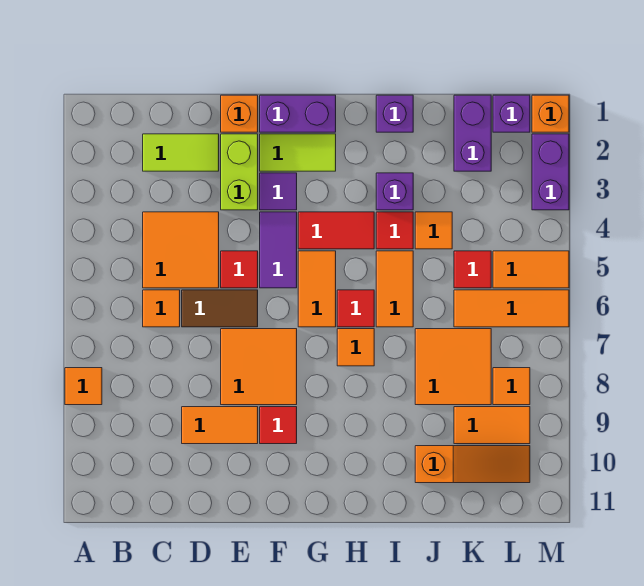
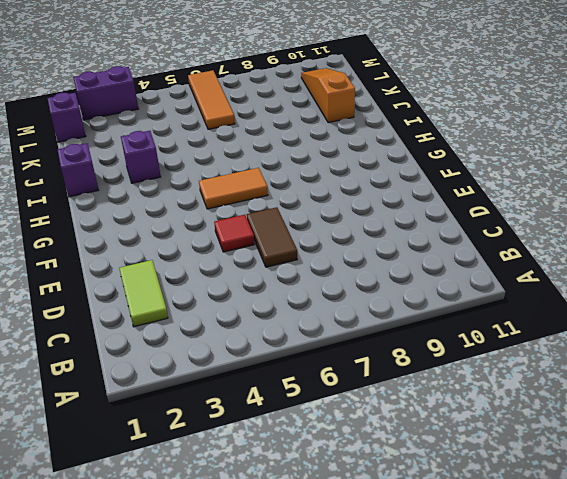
none -> orange tile A8 level 1
none -> orange tile C4:D5 level 1
none -> orange tile C6 level 1
none -> orange tile D9:E9 level 1

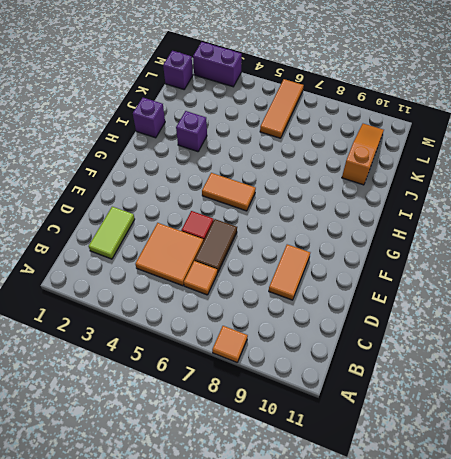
none -> orange brick E1 level 1
none -> lime brick E2:E3 level 1
none -> orange tile E7:F8 level 1
none -> purple brick F1:G1 level 1

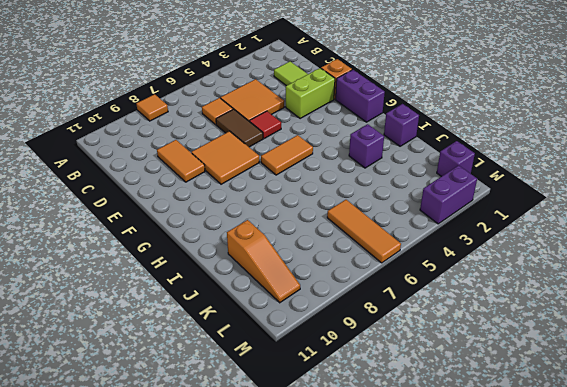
none -> lime tile F2:G2 level 1
none -> purple tile F3 level 1
none -> purple tile F4:F5 level 1
none -> red tile F9 level 1

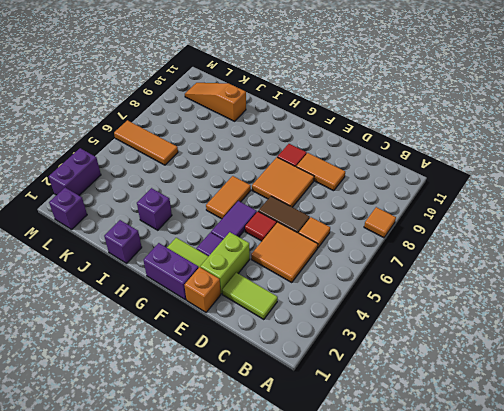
none -> red tile G4:H4 level 1
none -> red tile H6 level 1
none -> orange tile H7 level 1
none -> red tile I4 level 1

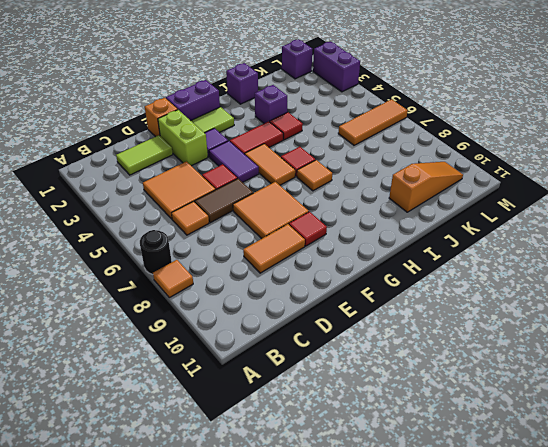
black round brick A7 level 1 -> none
none -> orange tile I5:I6 level 1
none -> orange tile J4 level 1
none -> orange tile J7:K8 level 1
none -> purple brick K1:K2 level 1

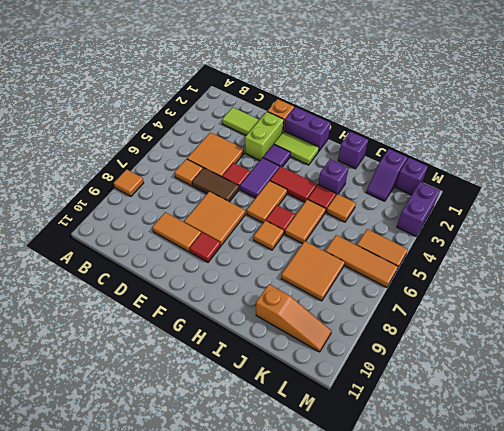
purple slope K1:K2 level 1 top 1 -> purple brick K1:K2 level 1
none -> red tile K5 level 1
none -> orange tile K9:L9 level 1
none -> orange tile L8 level 1
none -> orange brick M1 level 1

